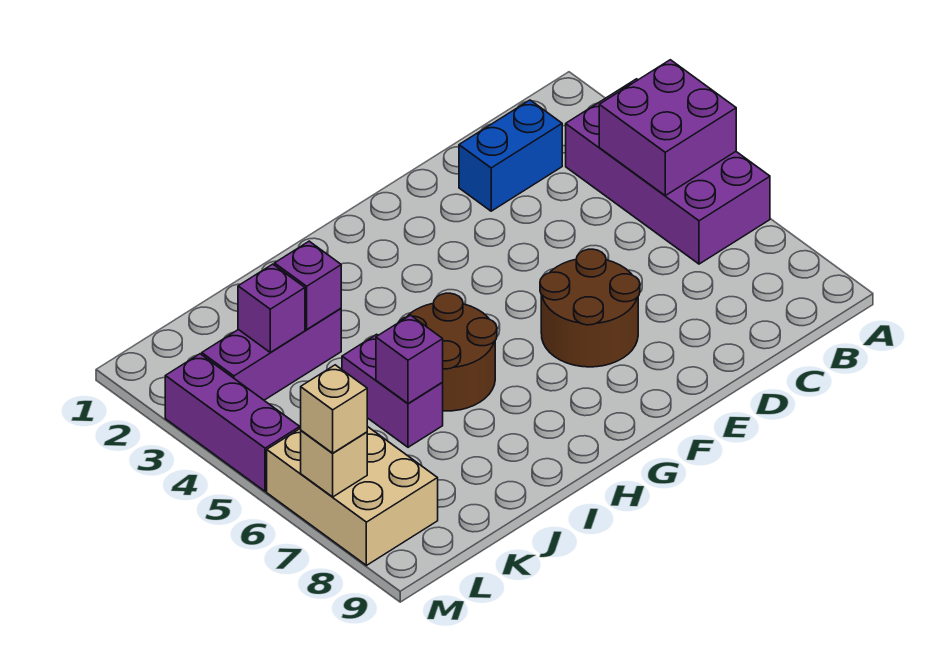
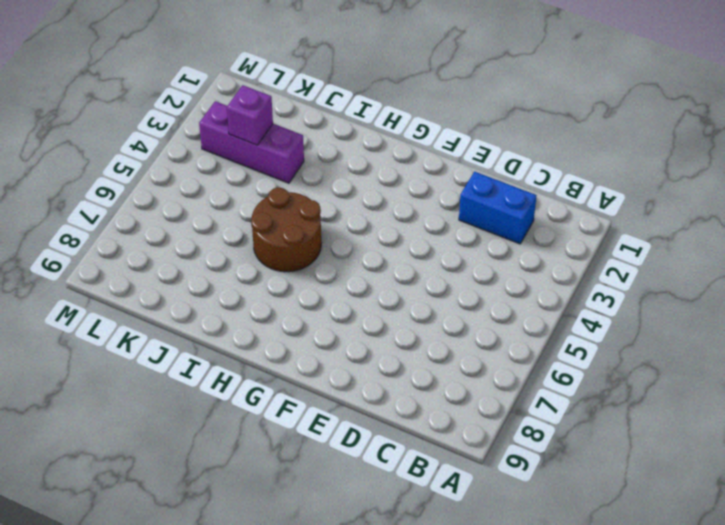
none -> purple brick A3:B6 level 1
none -> brown round brick E6:F7 level 1
none -> purple brick J5:J6 level 1

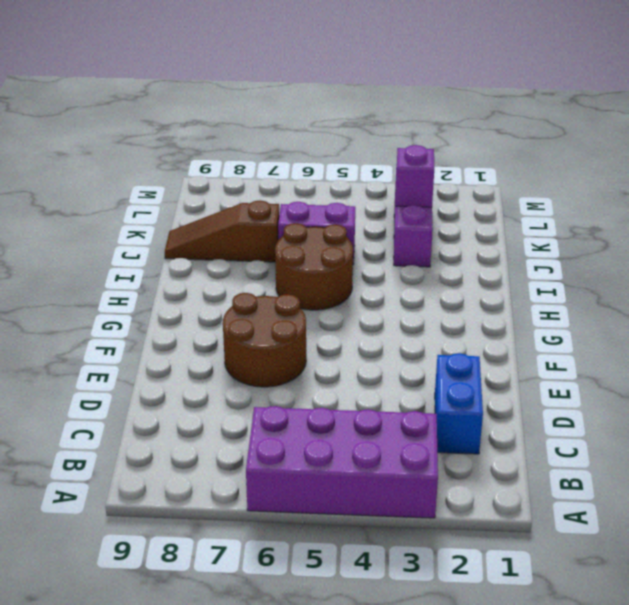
brown slope J7:J9 level 1 top 7 -> none
none -> tan brick L6:M8 level 1
none -> purple brick M3:M5 level 1
none -> purple brick A4:B5 level 2

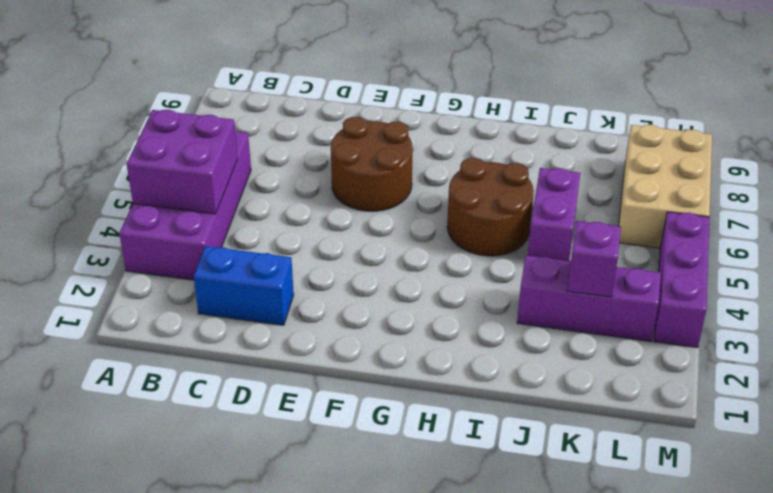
none -> purple brick J3 level 2
none -> purple brick J6 level 2
none -> tan brick M7 level 2

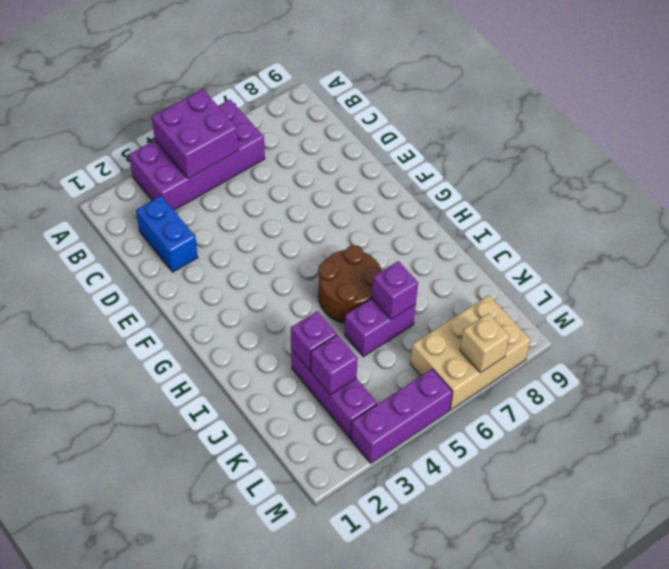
none -> brown round brick E6:F7 level 1
none -> tan brick M7 level 3

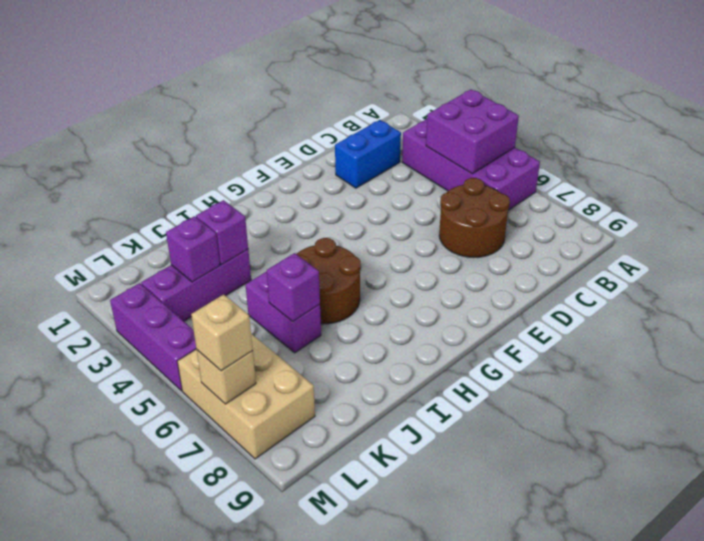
brown round brick C6:D7 level 1 -> brown round brick E6:F7 level 1

